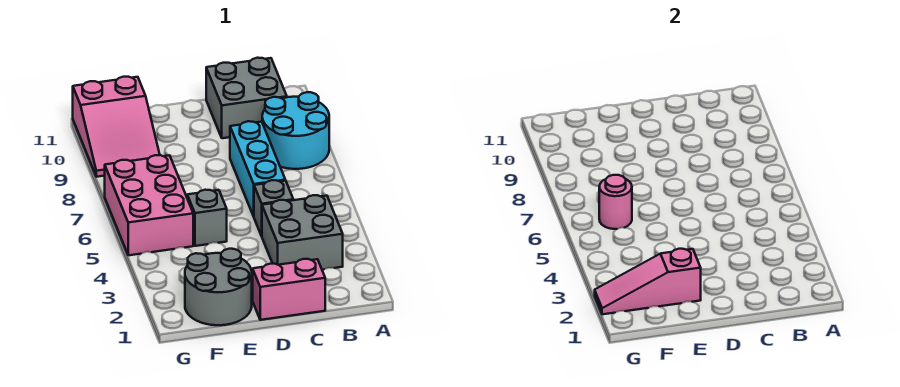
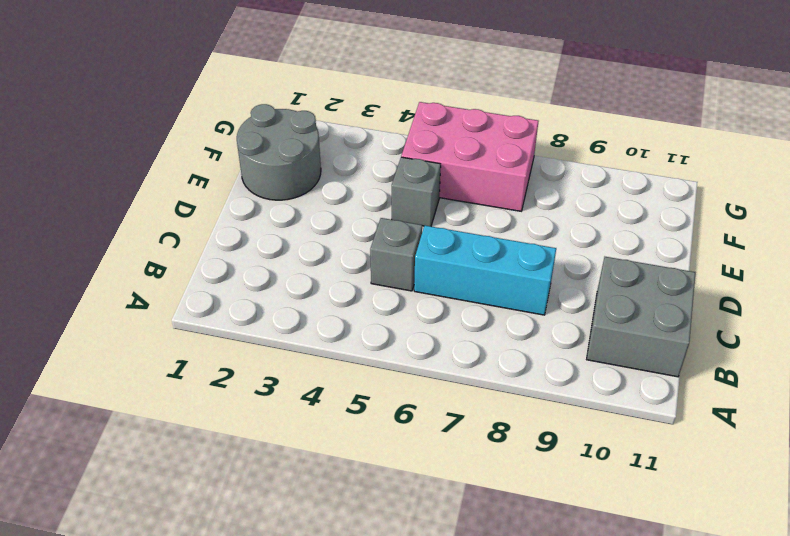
none -> cyan round brick A8:B9 level 1
none -> grey brick B3:C4 level 1
none -> pink brick C1:D1 level 1

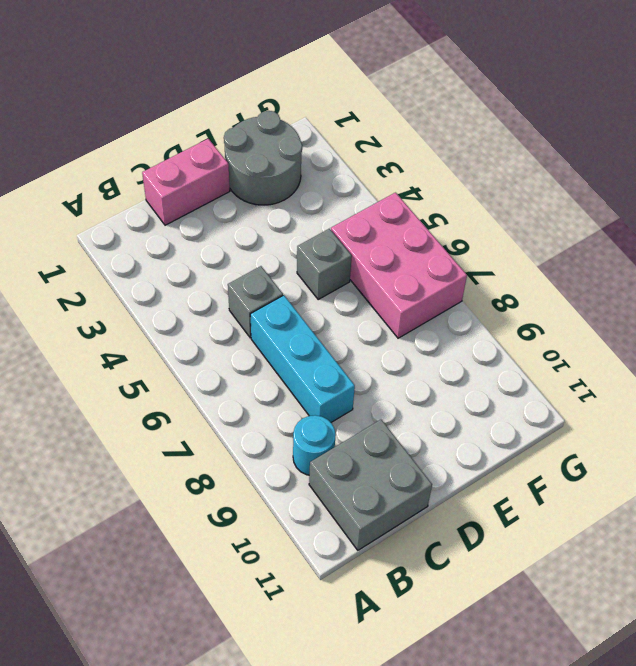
cyan round brick B9 level 1 -> cyan round brick A8:B9 level 1
none -> grey brick B3:C4 level 1
none -> pink slope F9:G11 level 1 top 11
none -> pink slope E2:G2 level 2 top E

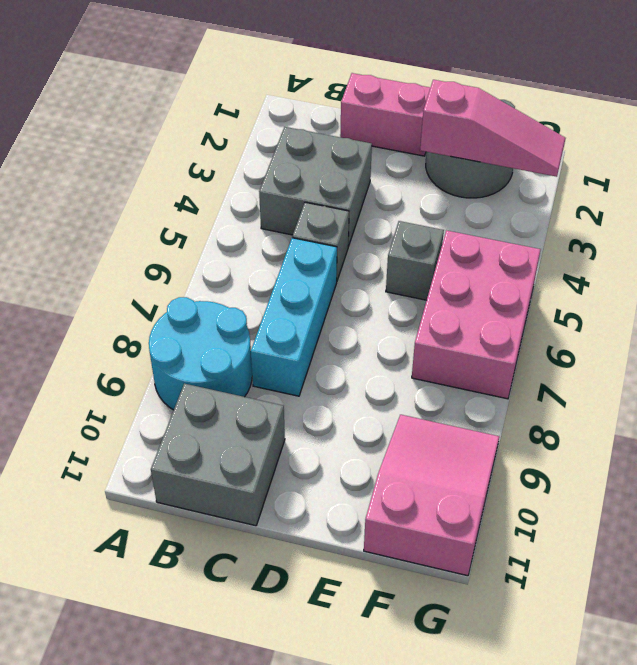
none -> pink round brick F6 level 2

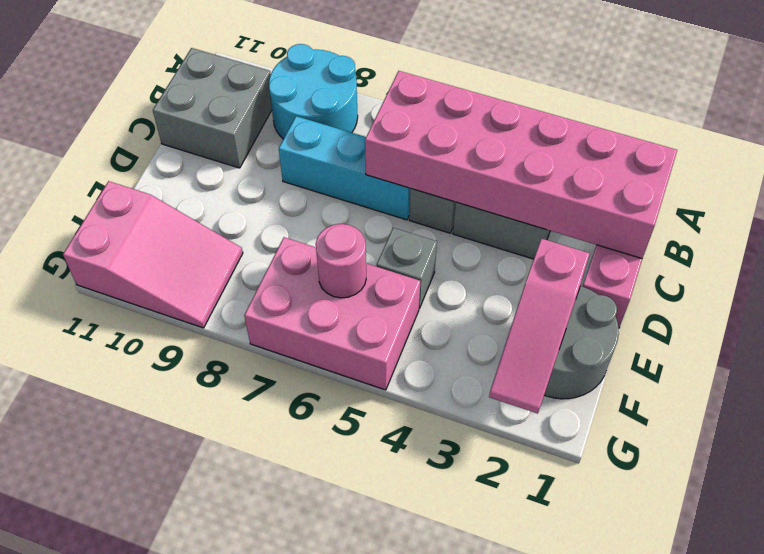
pink brick B1:C6 level 2 -> none

